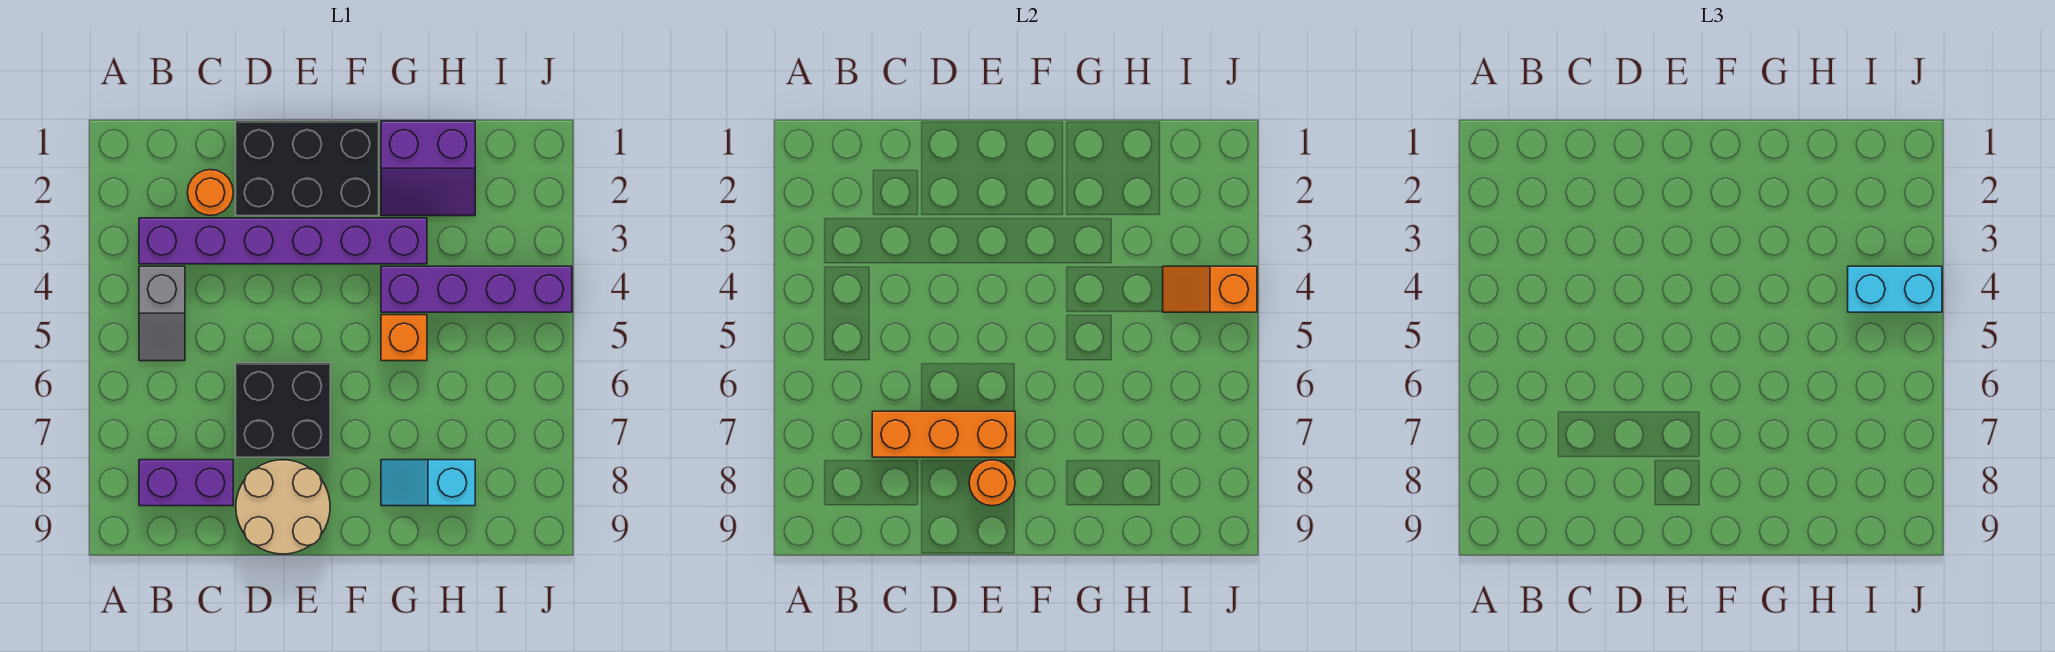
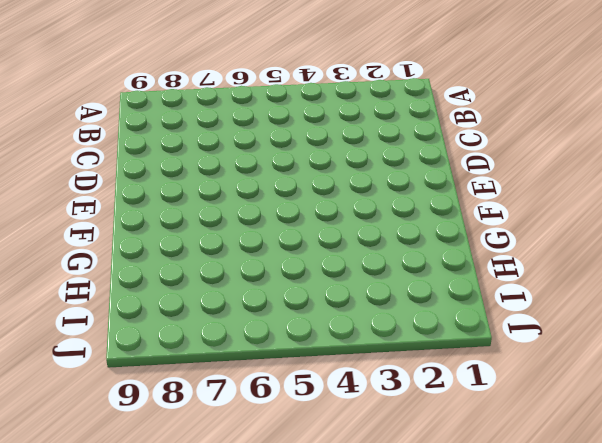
none -> purple brick B3:G3 level 1
none -> grey slope B4:B5 level 1 top 4
none -> purple brick B8:C8 level 1

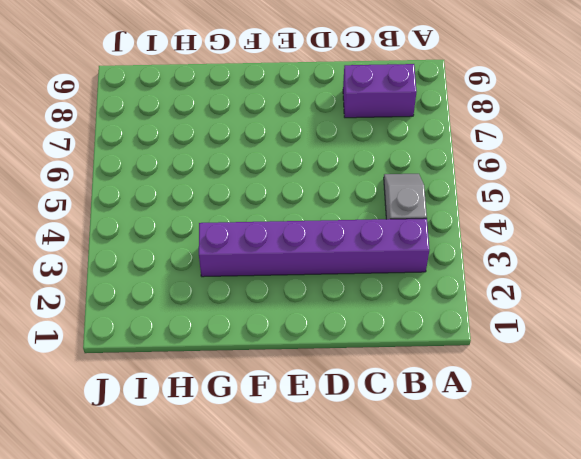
none -> orange round brick C2 level 1
none -> black brick D1:F2 level 1
none -> black brick D6:E7 level 1

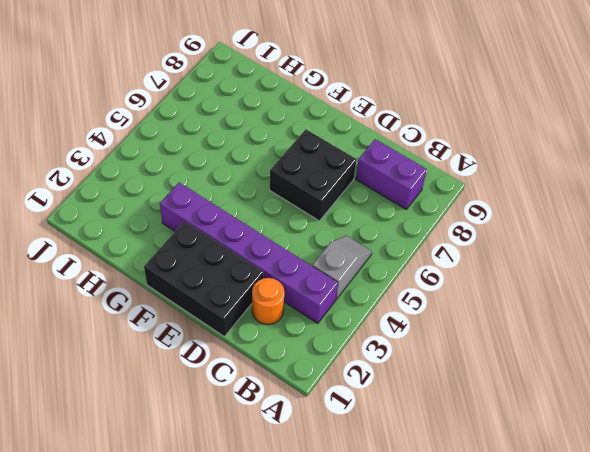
none -> tan round brick D8:E9 level 1
none -> purple slope G1:H2 level 1 top 1
none -> purple brick G4:J4 level 1

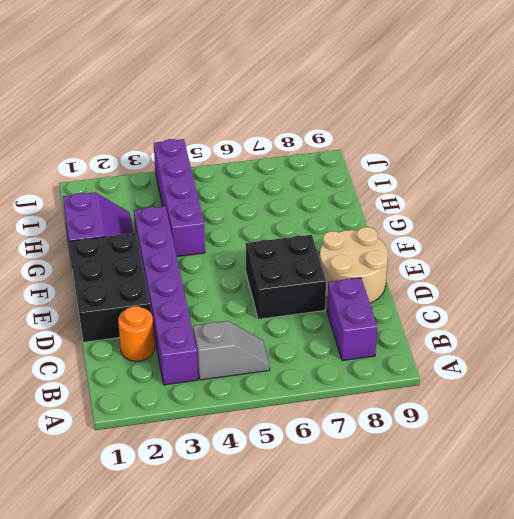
none -> orange brick G5 level 1
none -> cyan slope G8:H8 level 1 top H
none -> orange brick C7:E7 level 2

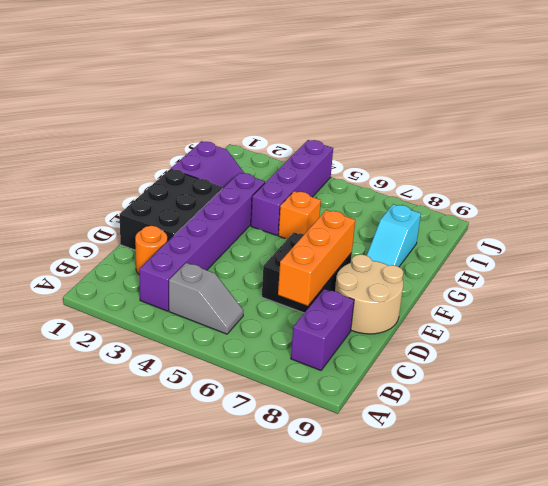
none -> orange round brick E8 level 2
none -> orange slope I4:J4 level 2 top J
none -> cyan brick I4:J4 level 3

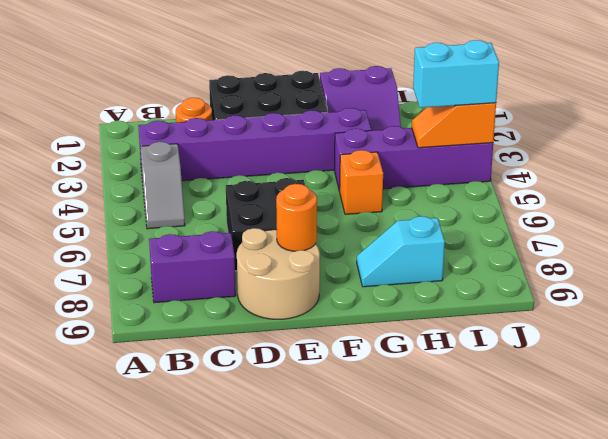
none -> orange brick C7:E7 level 2

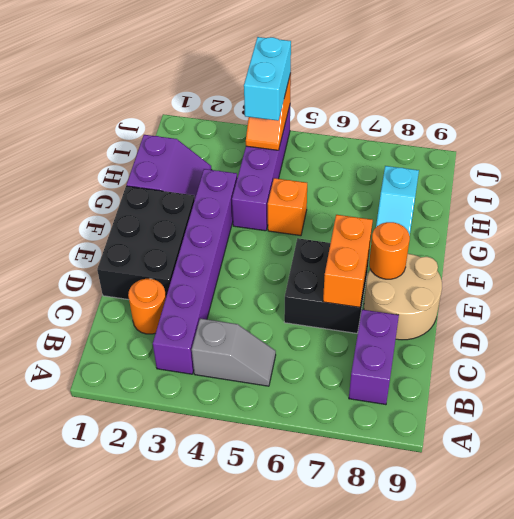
orange brick D7:E7 level 2 -> orange brick C7:E7 level 2

